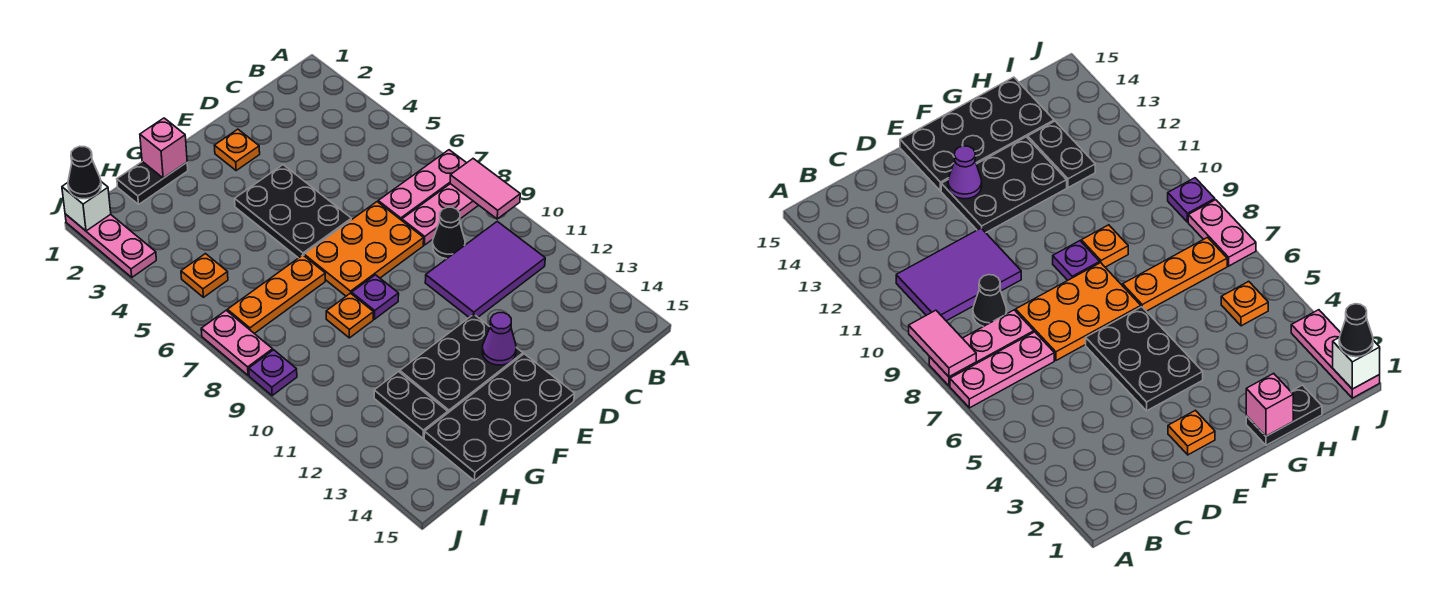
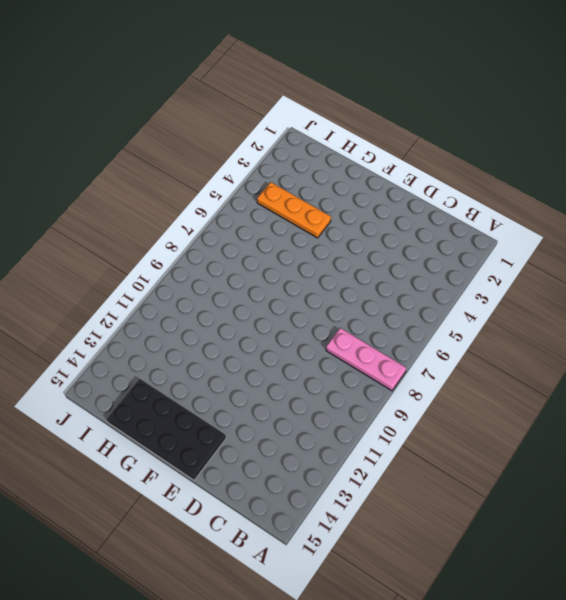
orange plate G4:I4 level 1 -> orange plate G7:I7 level 1
none -> pink plate A7:C7 level 1
none -> purple tile B10:D11 level 1
none -> black cone C9 level 1

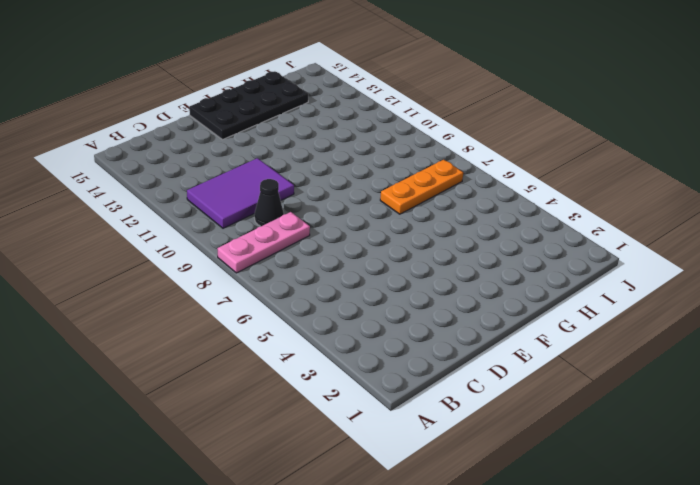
none -> pink plate A7:C7 level 1
none -> orange plate D7:F8 level 1
none -> orange plate E2 level 1

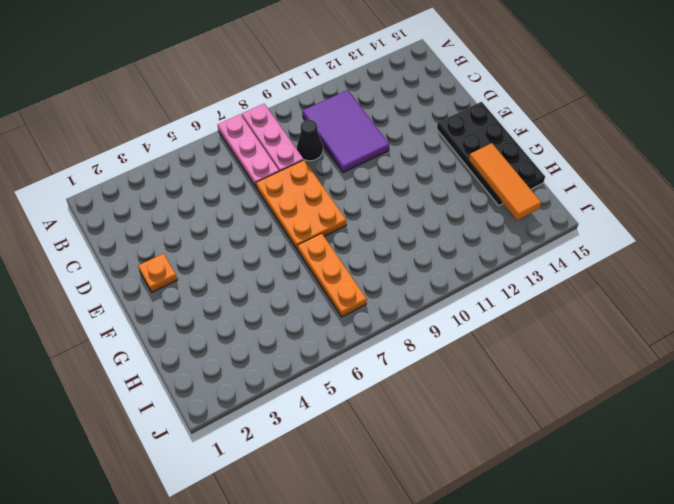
orange tile G14:I14 level 2 -> none
none -> black plate E4:F6 level 1
none -> black plate E12:G13 level 1
none -> purple plate F9 level 1

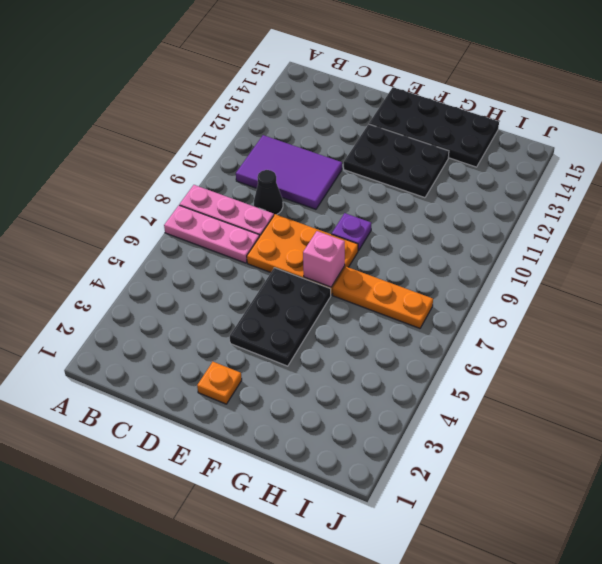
pink brick F7 level 2 -> pink brick G1 level 2
none -> black plate G1:H1 level 1
none -> orange plate G9 level 1
none -> black plate H12:H13 level 1

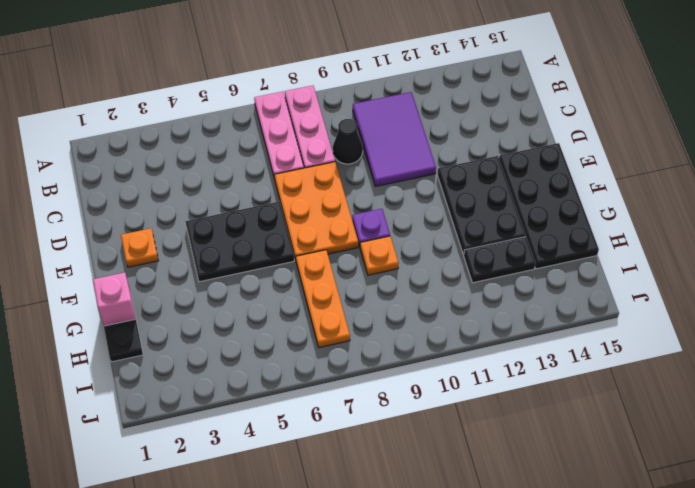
none -> orange plate I5 level 1
none -> pink plate J1:J3 level 1
none -> pink plate J7:J8 level 1

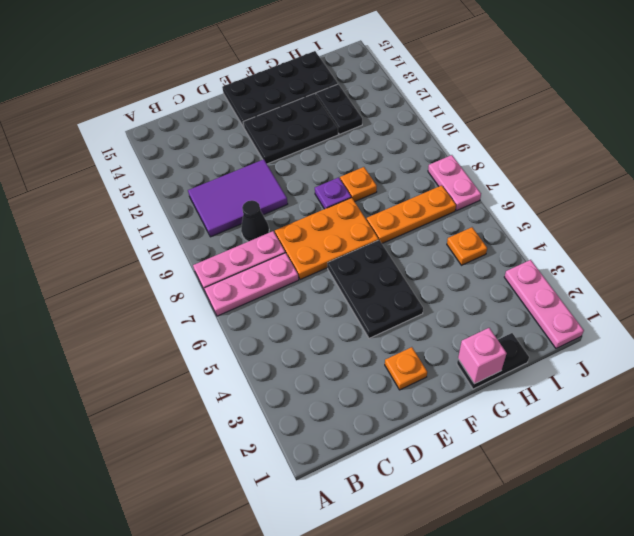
none -> purple plate J9 level 1
none -> pink tile A8:A9 level 2
none -> purple cone E13 level 2

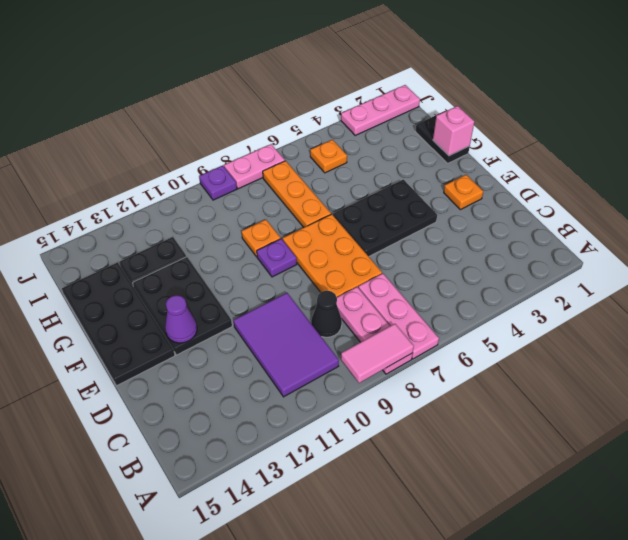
none -> white brick J1 level 2
none -> black cone J1 level 3

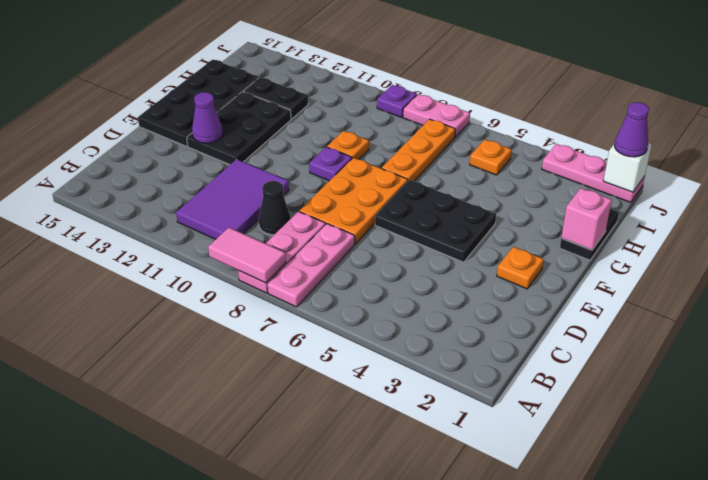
purple cone J1 level 3 -> black cone J1 level 3

